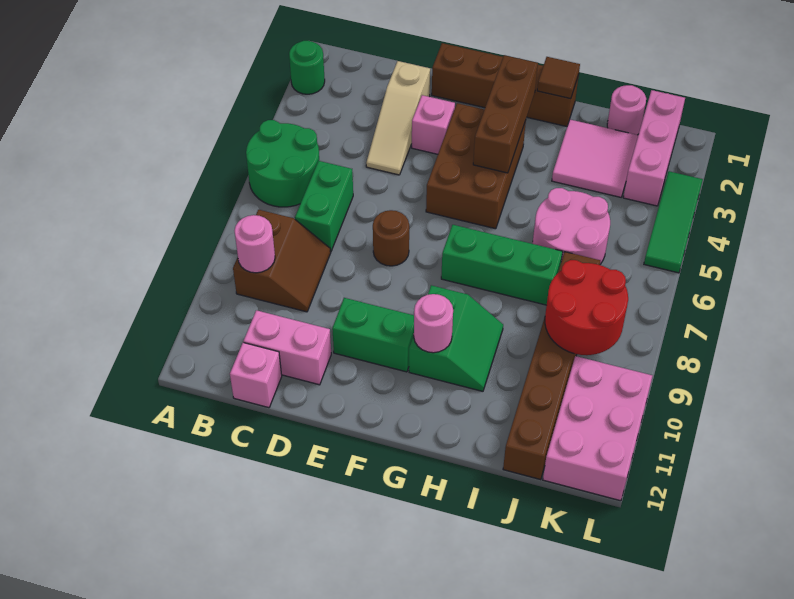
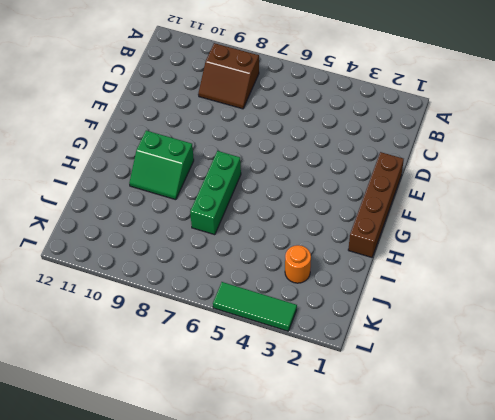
orange round brick J3 level 1 -> pink tile I2:J3 level 1
none -> green round brick A2 level 1
none -> green round brick A5:B6 level 1
none -> green brick C6:C7 level 1

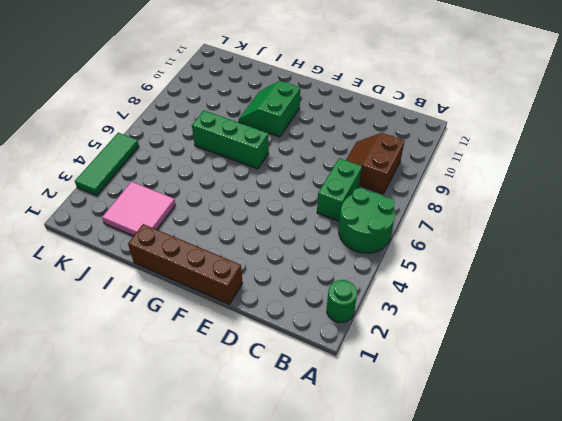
none -> pink brick C11:D11 level 1
none -> pink brick C12 level 1
none -> tan slope D2:D4 level 1 top 2

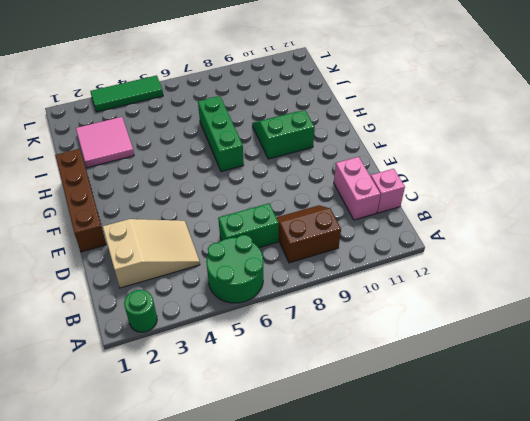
tan slope C2:D4 level 1 top 2 -> tan slope D2:D4 level 1 top 2
none -> pink brick E3 level 1
none -> brown round brick E7 level 1
none -> green brick E10:F10 level 1

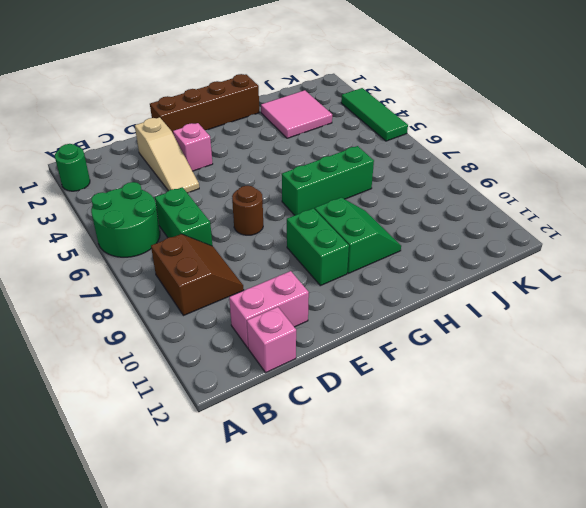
green brick F9:F10 level 1 -> green brick E10:F10 level 1
none -> brown brick F3:G5 level 1
none -> pink round brick I5:J6 level 1
none -> pink round brick J1 level 1

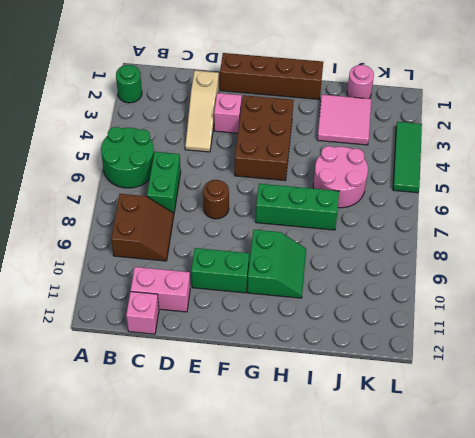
none -> brown brick J7:J12 level 1
none -> pink brick K1:K3 level 1
none -> pink brick K10:L12 level 1

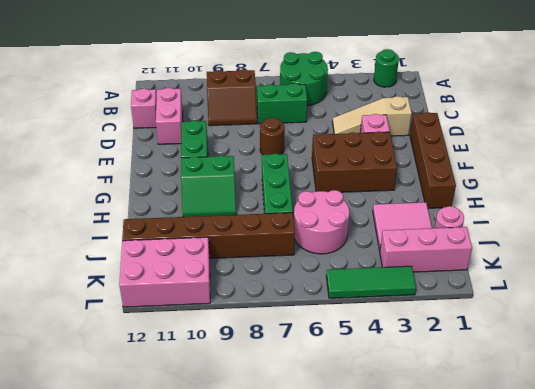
none -> pink round brick B9 level 2
none -> brown brick G2:G4 level 2
none -> pink round brick G10 level 2

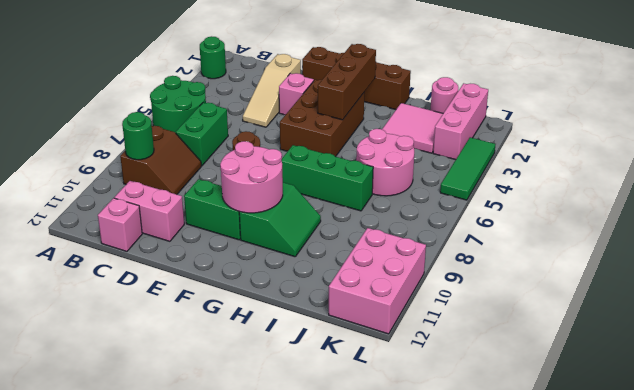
green round brick B9 level 2 -> pink round brick B9 level 2
pink round brick F9:G10 level 2 -> pink round brick G10 level 2
none -> brown brick J7:J12 level 1
none -> brown tile H1 level 2
none -> red round brick J8:K9 level 2

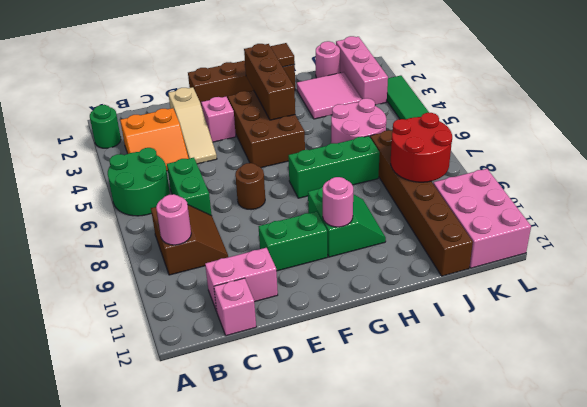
orange slope B3:C4 level 1 top 3 -> none

